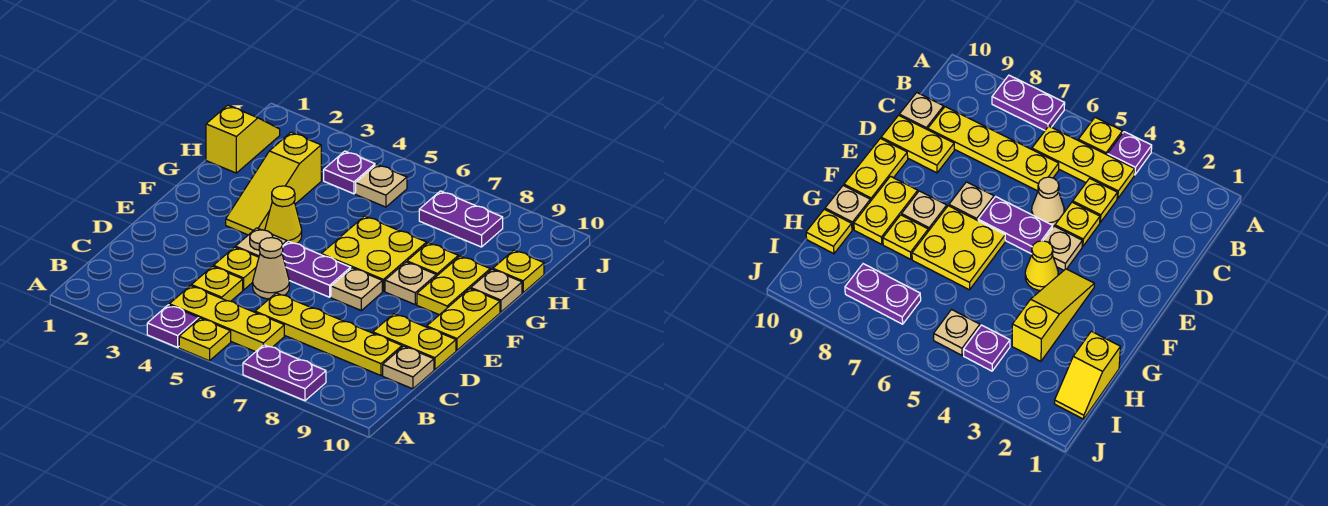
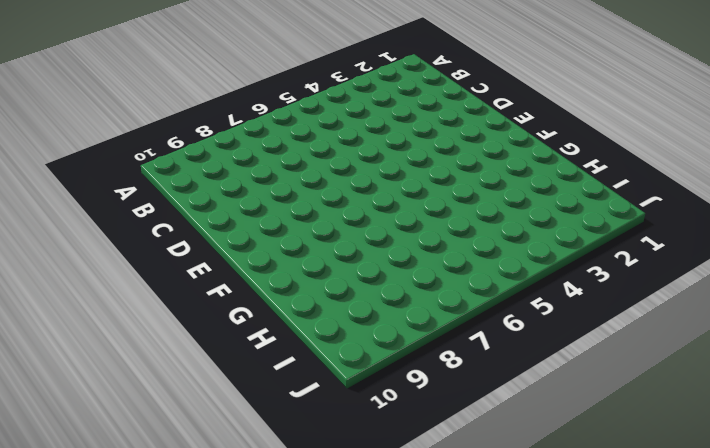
none -> purple plate A4 level 1
none -> yellow plate A5 level 1
none -> purple plate A7:A8 level 1

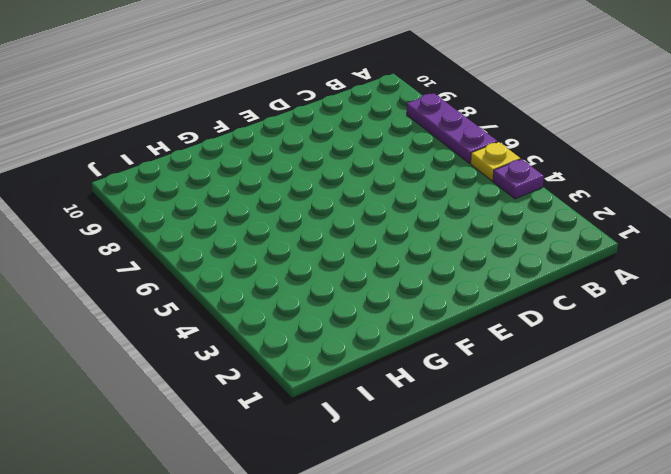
purple plate A6:A8 level 1 -> purple plate A7:A8 level 1
none -> yellow plate B4:B6 level 1
none -> yellow plate C4 level 1
none -> yellow plate C6:C9 level 1

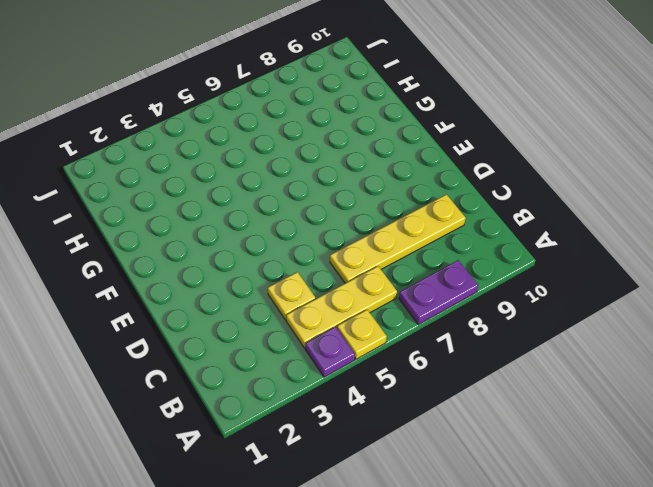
none -> tan plate C10 level 1
none -> yellow plate D4 level 1
none -> tan cone D5 level 1

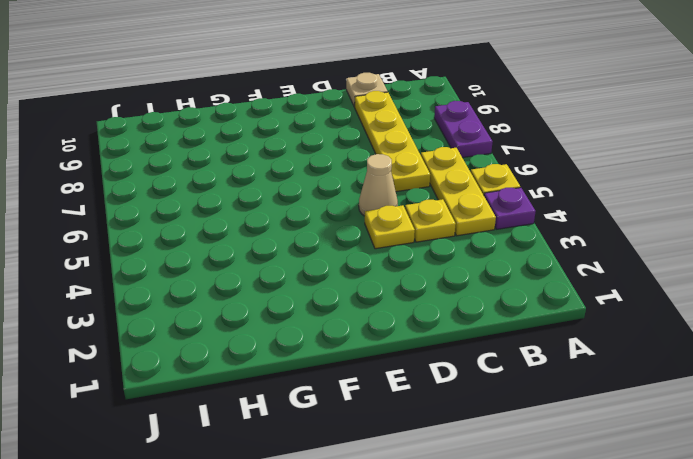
none -> yellow plate D9:D10 level 1
none -> tan plate E4 level 1
none -> purple plate E5:E6 level 1

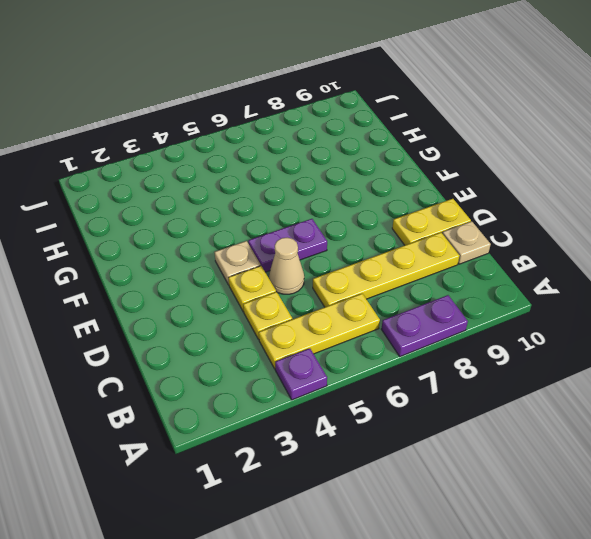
none -> yellow plate A5 level 1
none -> tan plate E7 level 1
none -> yellow plate E10:F10 level 1

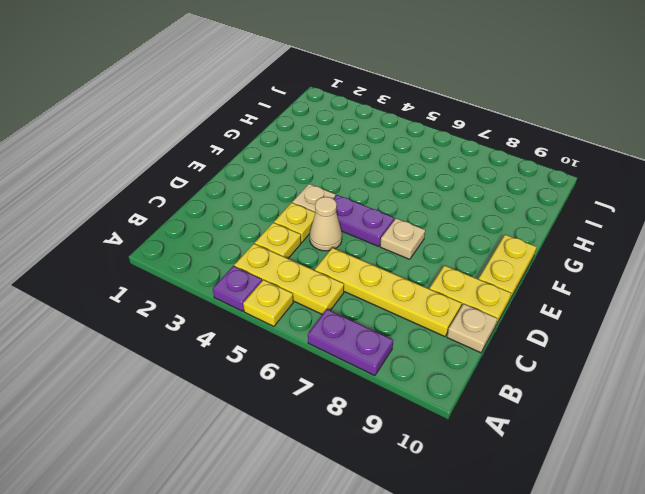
none -> yellow slope F3:H3 level 1 top H
none -> yellow cone F4 level 1
none -> yellow plate F6:G7 level 1

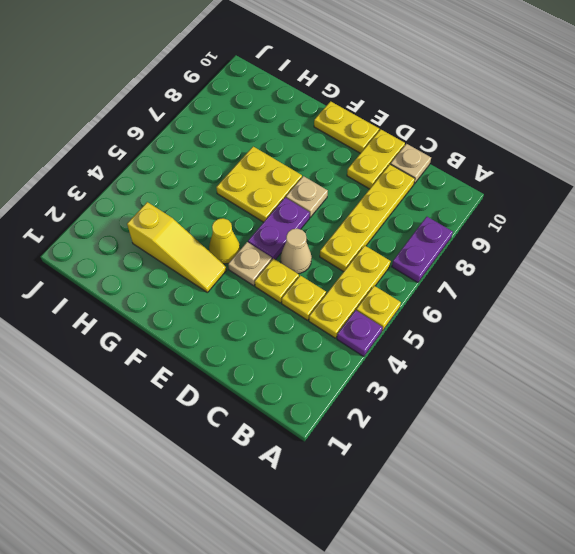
none -> tan plate F8 level 1
none -> yellow plate F9:G9 level 1
none -> yellow plate G8 level 1

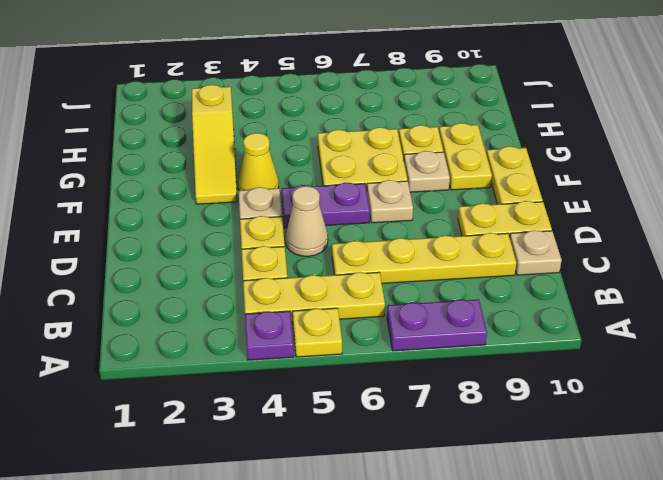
none -> tan plate G10 level 1
none -> yellow slope H1:I1 level 1 top H
none -> yellow plate H10 level 1

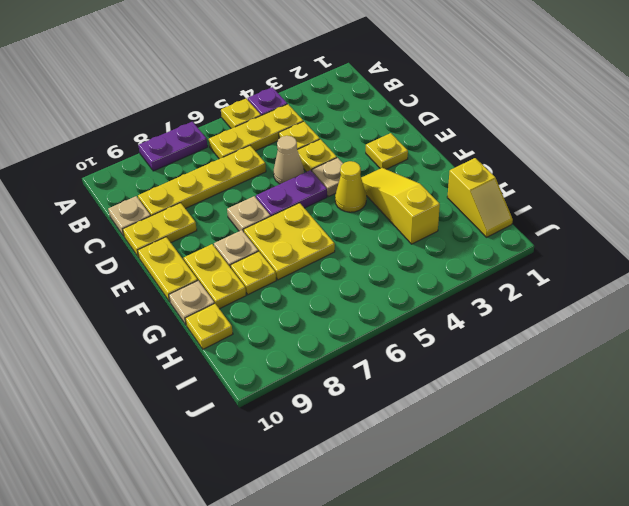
yellow plate E2 level 1 -> none
none -> purple plate I4 level 1
none -> tan plate I5 level 1
none -> purple plate I7:I8 level 1

